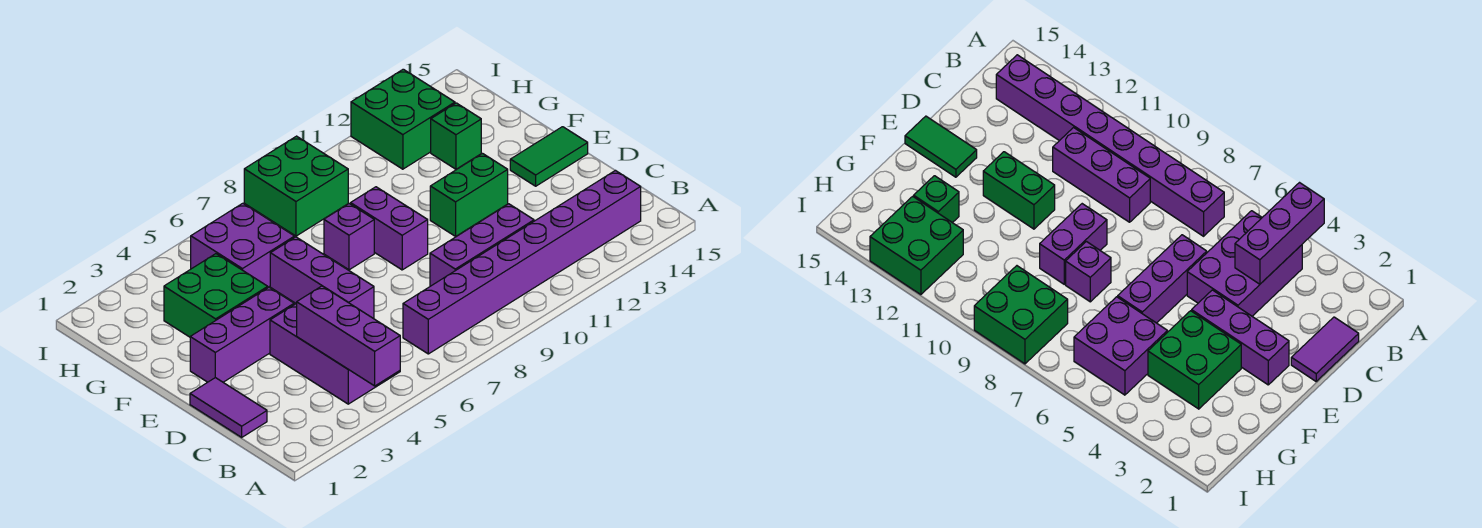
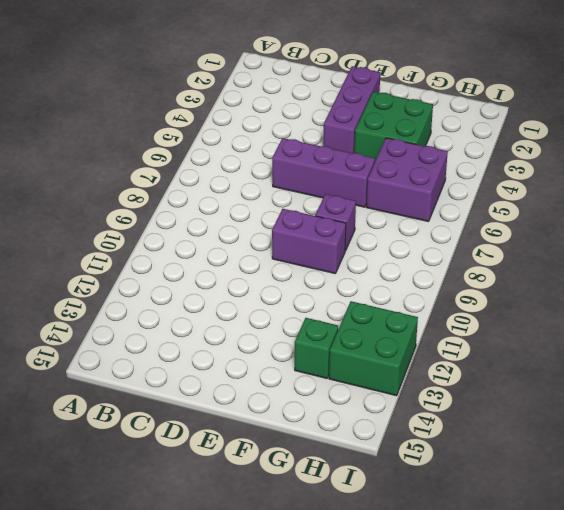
none -> purple brick B4:D5 level 1
none -> purple brick B7:B14 level 1
none -> purple tile C1:D1 level 1

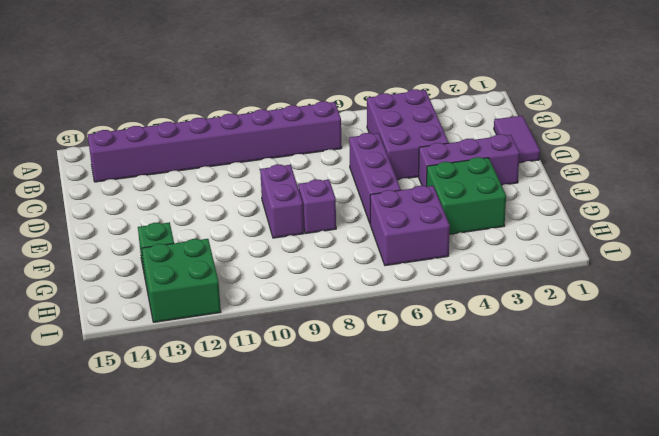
none -> purple brick C9:C11 level 1
none -> green brick E11:E12 level 1
none -> green tile E14:E15 level 1

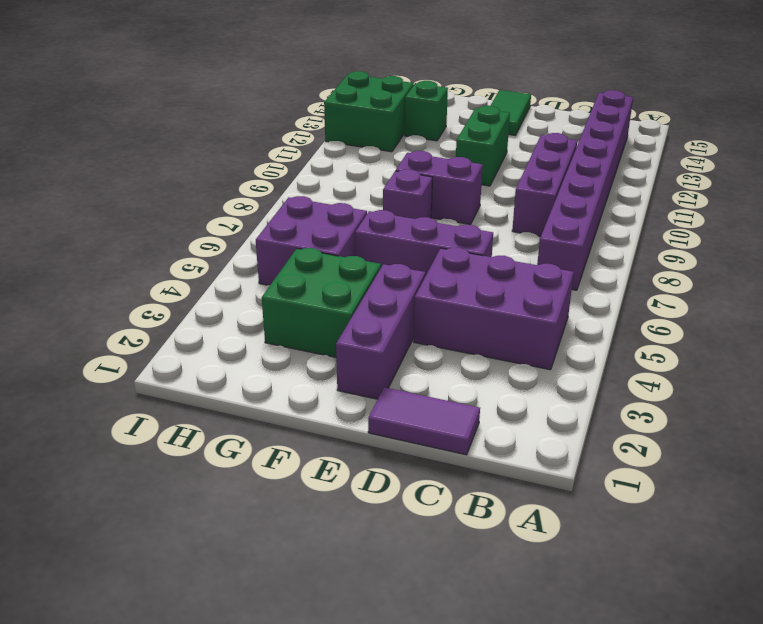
none -> green brick H8:I9 level 1
none -> purple brick A4:C4 level 2

